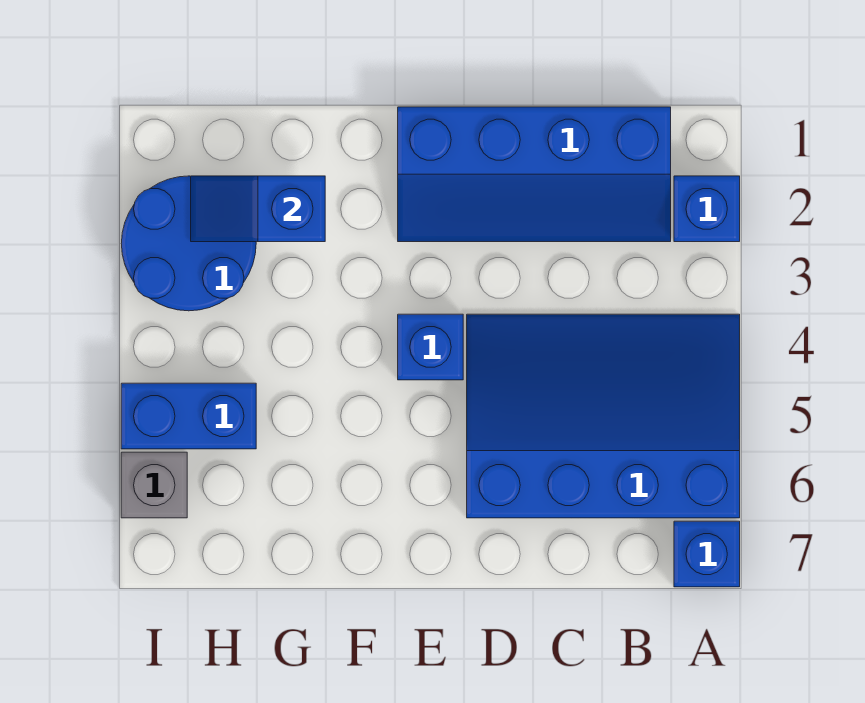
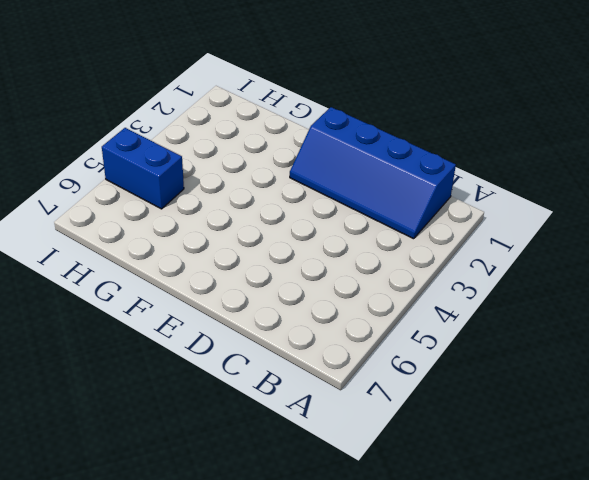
none -> blue brick A2 level 1
none -> blue slope A4:D6 level 1 top 6

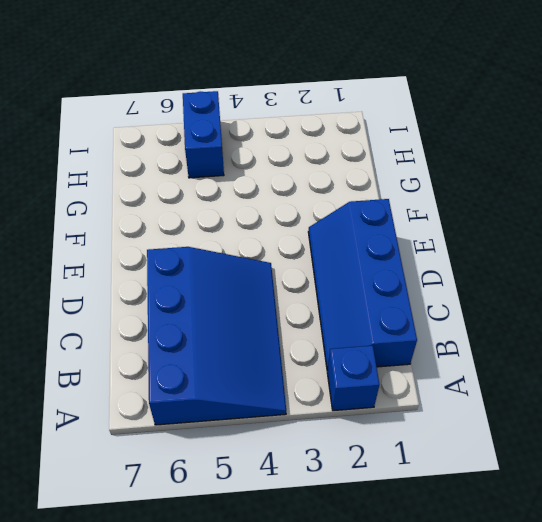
none -> blue brick A7 level 1
none -> blue brick E4 level 1

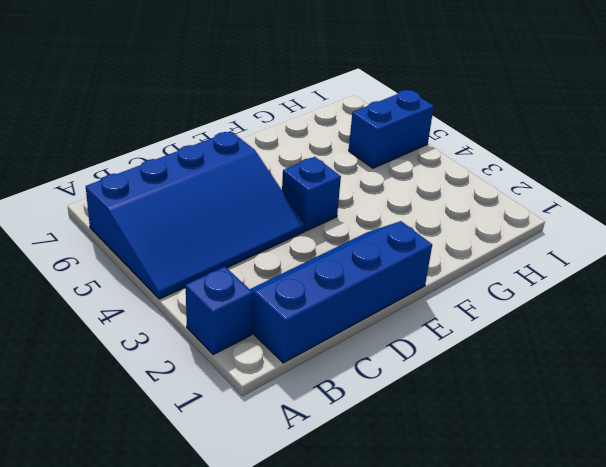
none -> blue brick A7 level 1
none -> blue round brick H2:I3 level 1

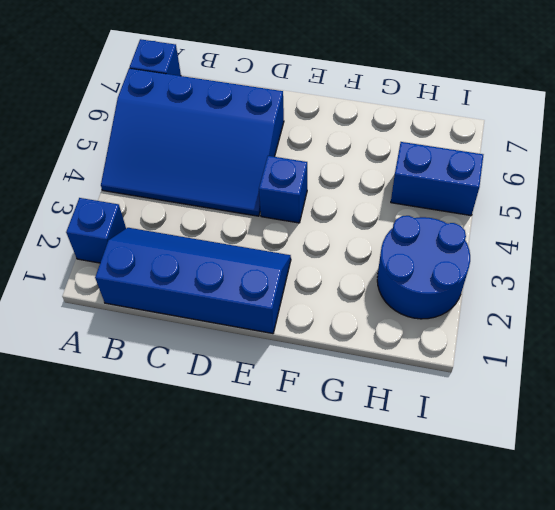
none -> grey brick I6 level 1
none -> blue slope G2:H2 level 2 top G

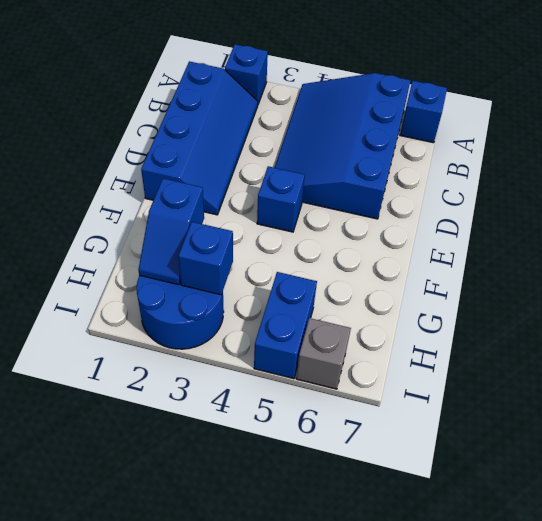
blue brick H3 level 2 -> none

